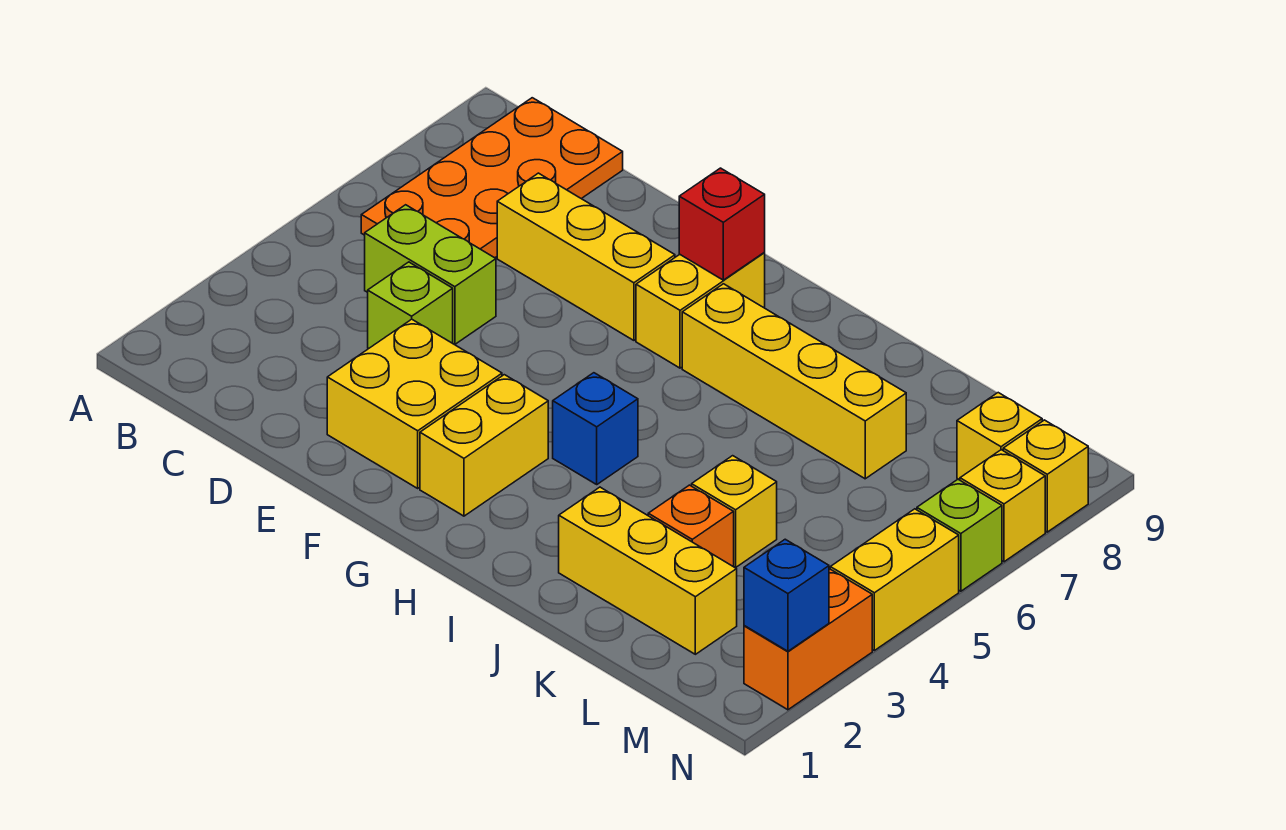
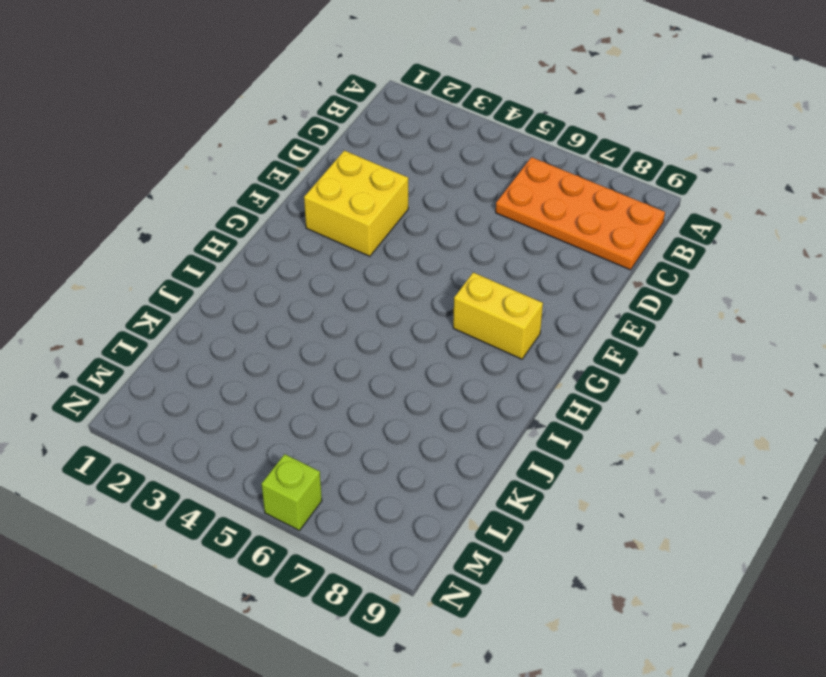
none -> lime brick C5:D5 level 1
none -> lime brick D4 level 1
none -> yellow brick D7:F7 level 1

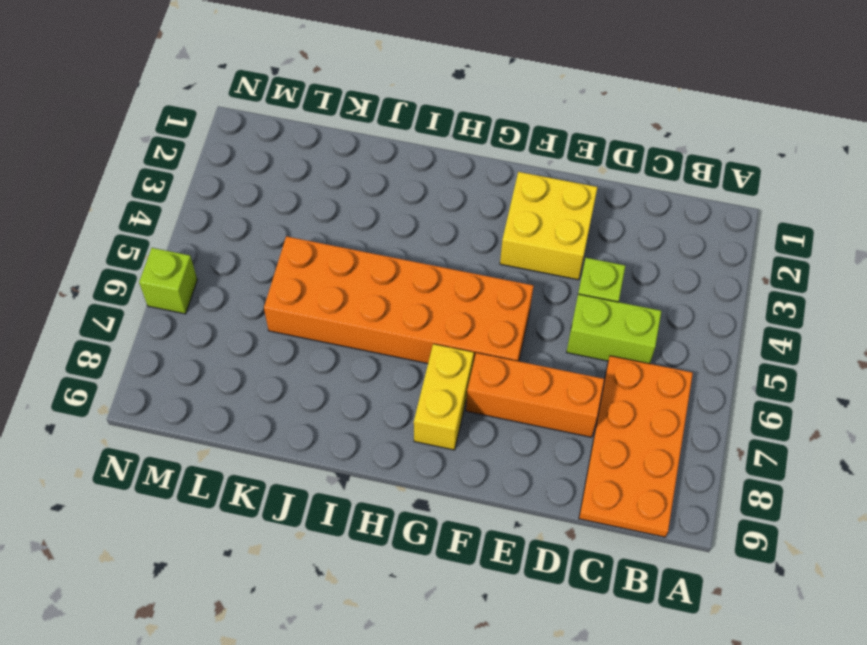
orange brick D7:F7 level 1 -> yellow brick D7:F7 level 1
orange brick F5:K6 level 1 -> none
none -> yellow brick G2:G3 level 1
none -> blue brick H4 level 1
none -> yellow brick H7:K7 level 1

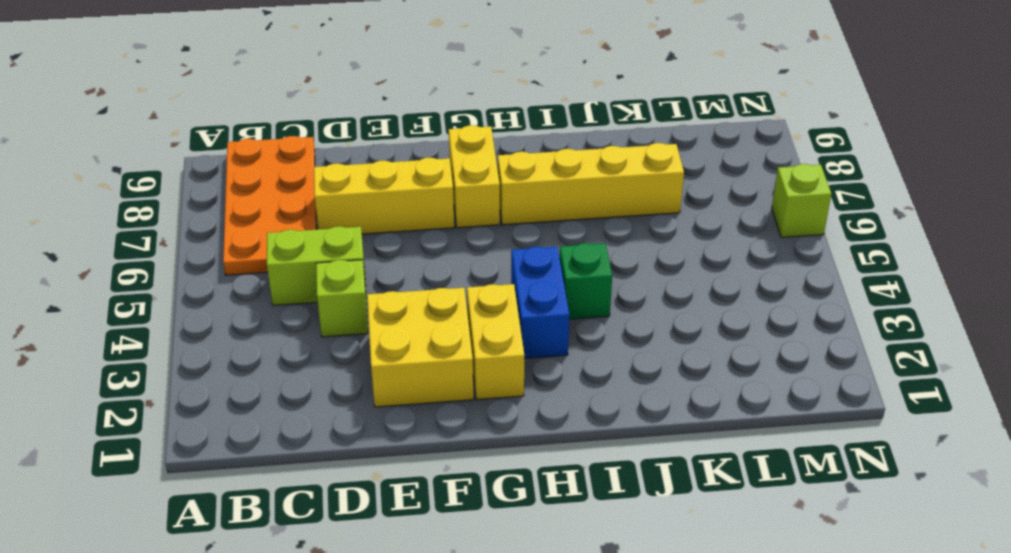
blue brick H3:H4 level 1 -> blue brick H4 level 1
green brick I4 level 1 -> none
none -> yellow brick J2:L2 level 1
none -> orange brick K3 level 1
none -> yellow brick K4 level 1

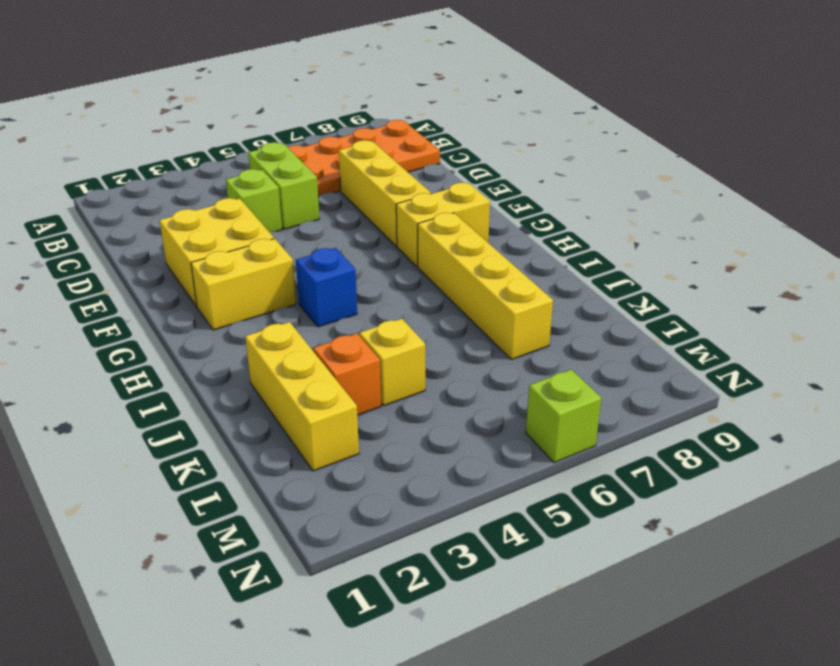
none -> yellow brick M8 level 1
none -> orange brick N2:N3 level 1
none -> yellow brick N4:N5 level 1

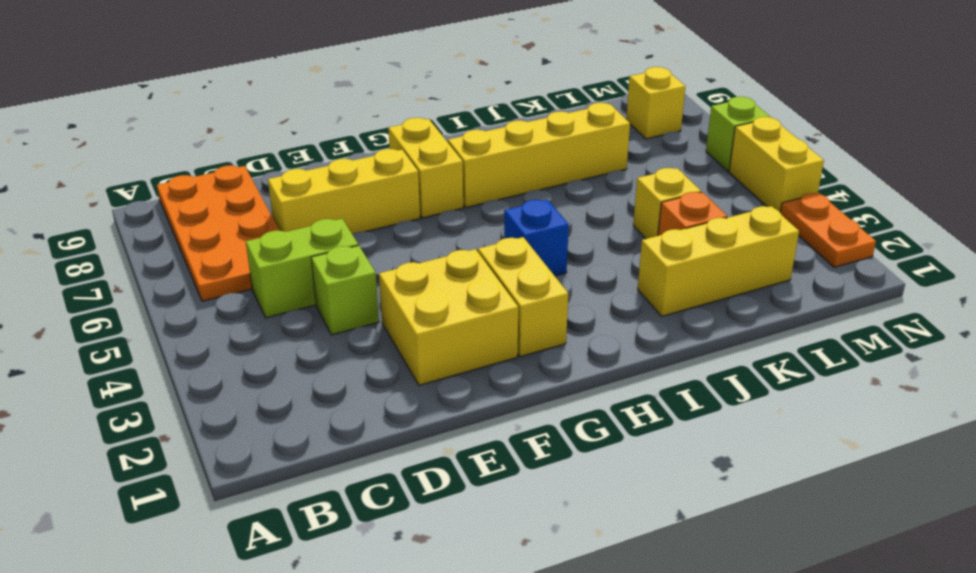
orange plate N2:N3 level 1 -> orange brick N2:N3 level 1
none -> yellow brick N7 level 1
none -> yellow brick N8 level 1
none -> red brick G8 level 2

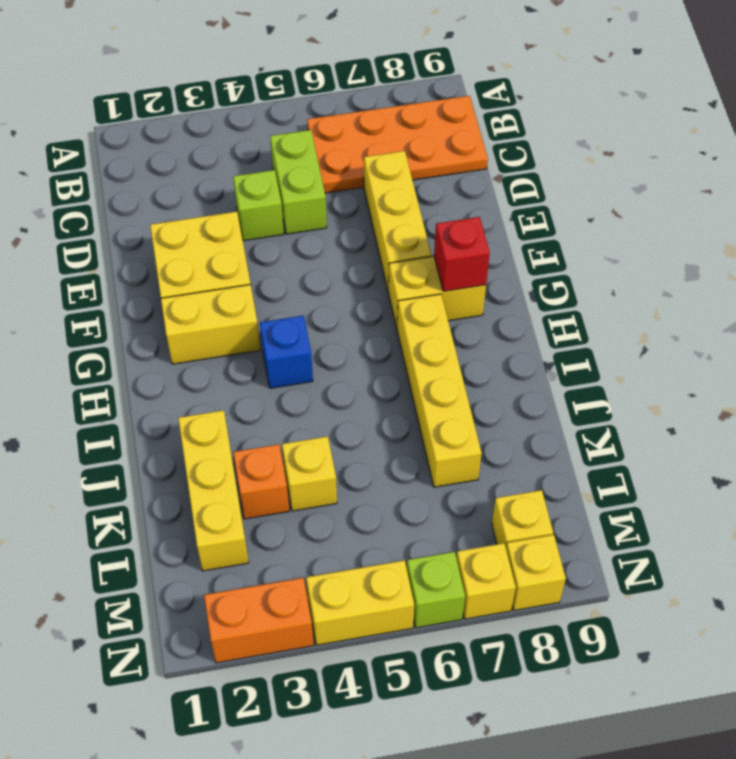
none -> blue brick N2 level 2

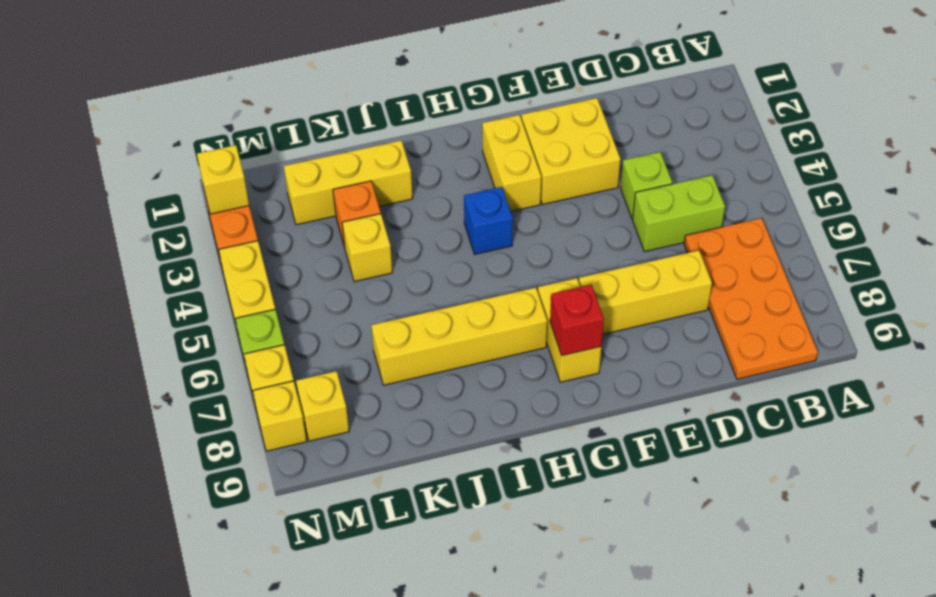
yellow brick N2 level 2 -> blue brick N2 level 2

